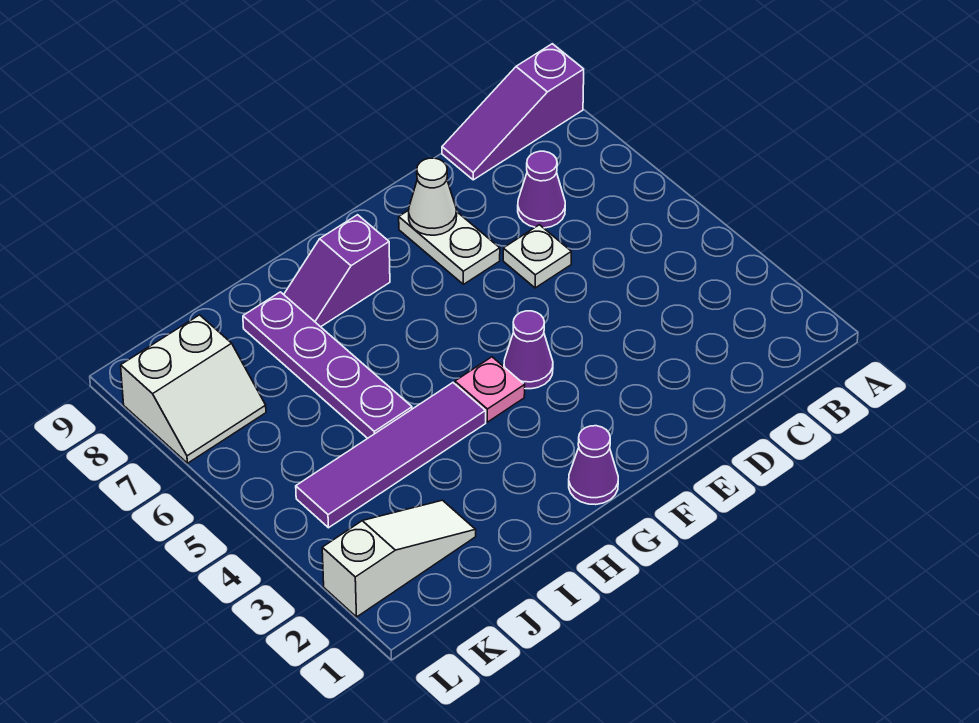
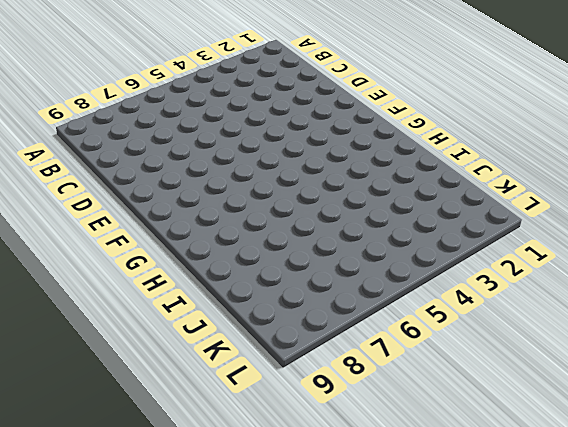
none -> purple slope A9:C9 level 1 top A
none -> purple cone C7 level 1
none -> white plate D6 level 1

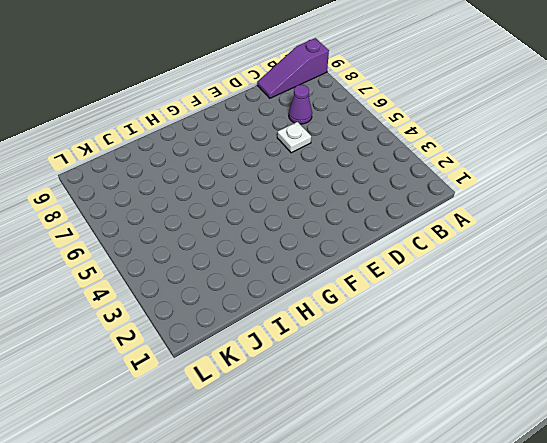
none -> white plate E7:E8 level 1
none -> purple cone F4 level 1
none -> purple cone G1 level 1

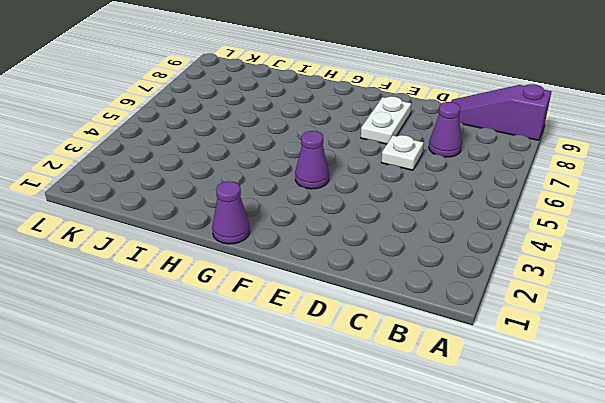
none -> pink plate G4 level 1
none -> purple slope G8:H8 level 1 top G
none -> purple tile H4:K4 level 1

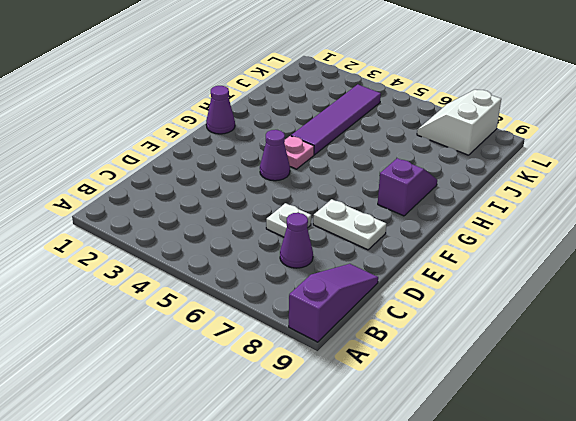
none -> purple plate I5:I8 level 1
none -> white slope J2:L2 level 1 top L
none -> white cone E8 level 2

